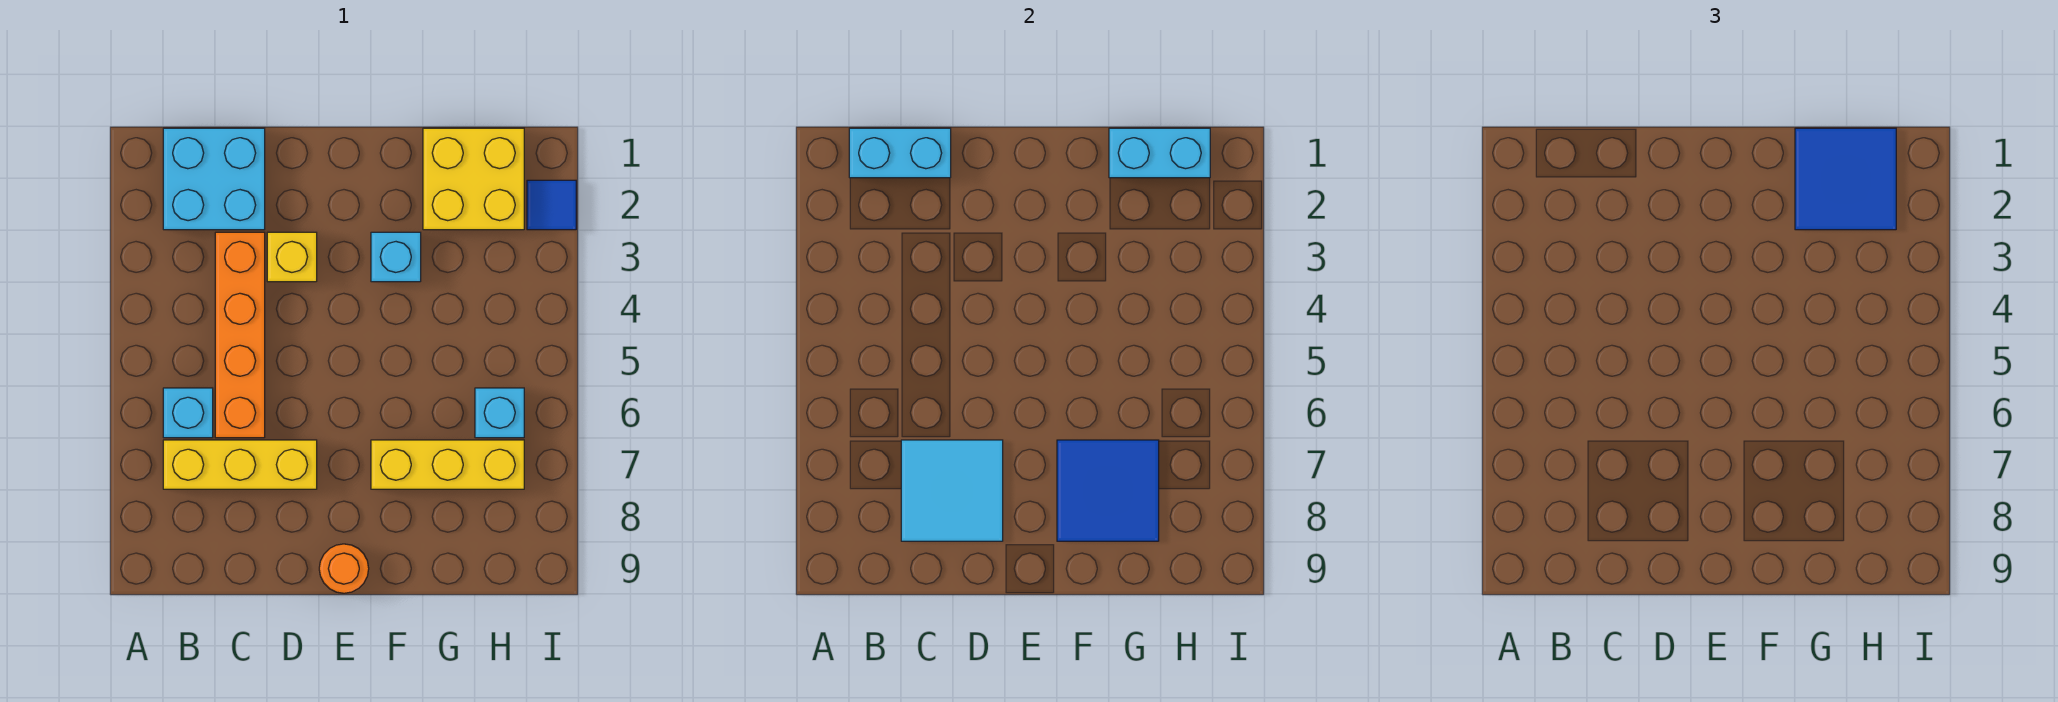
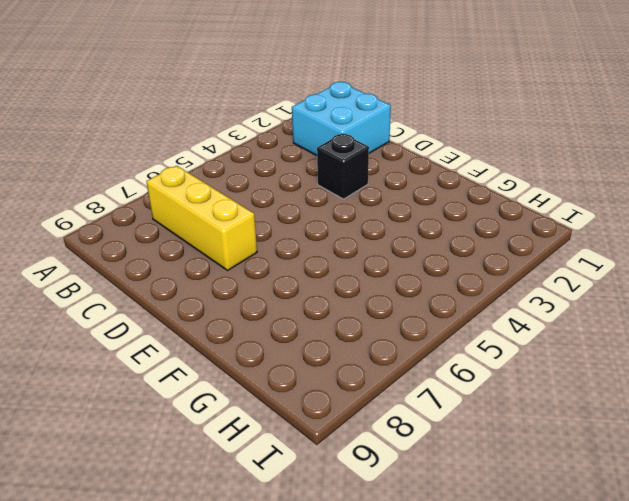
black brick D3 level 1 -> yellow brick D3 level 1
none -> cyan brick B6 level 1
none -> orange brick C3:C6 level 1
none -> orange round brick E9 level 1

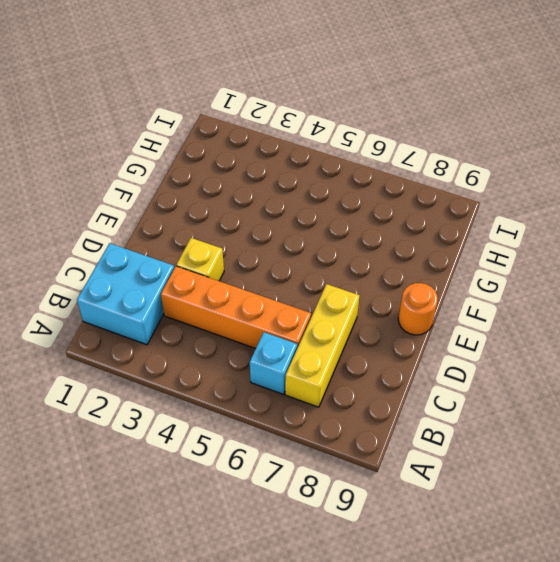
none -> cyan brick F3 level 1
none -> yellow brick F7:H7 level 1
none -> yellow brick G1:H2 level 1

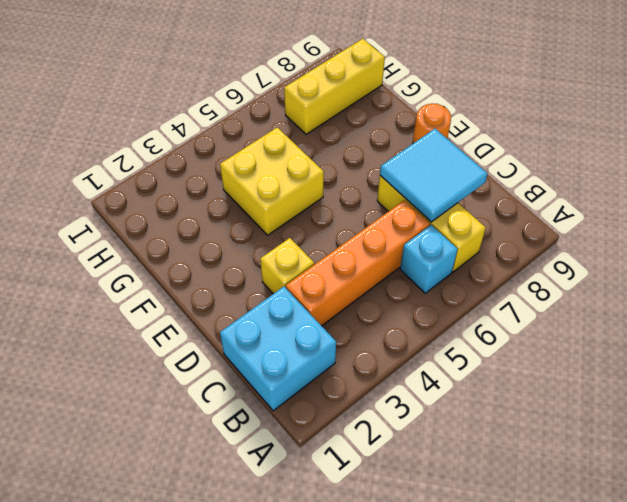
yellow brick F4:G5 level 1 -> yellow brick G1:H2 level 1
yellow brick H7:H9 level 1 -> yellow brick F7:H7 level 1
none -> cyan brick F3 level 1
none -> cyan brick H6 level 1
none -> blue tile I2 level 1

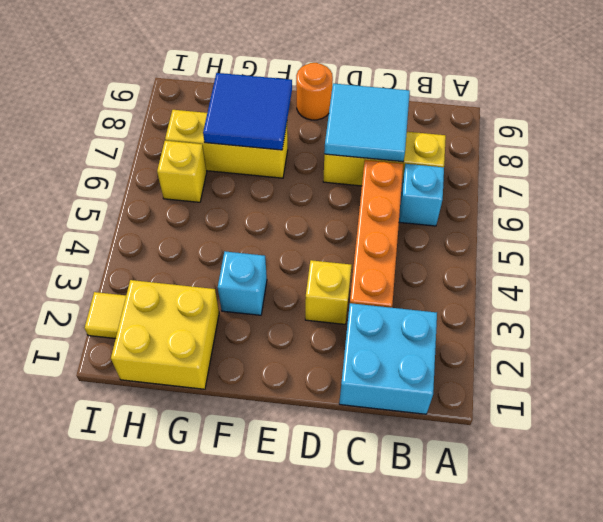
yellow brick H6 level 1 -> cyan brick H6 level 1
yellow tile I2 level 1 -> blue tile I2 level 1
none -> cyan brick B1:C1 level 2
none -> cyan brick G1:H1 level 2
none -> blue tile G1:H2 level 3

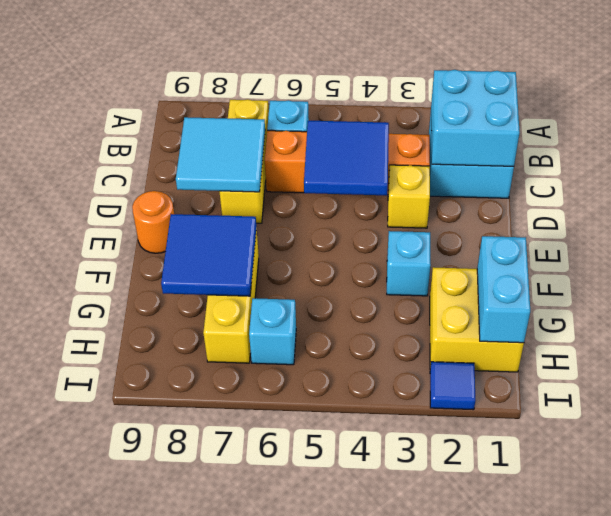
cyan brick B1:C2 level 2 -> cyan brick B1:C1 level 2
blue tile C4:D5 level 2 -> blue tile G1:H2 level 3

